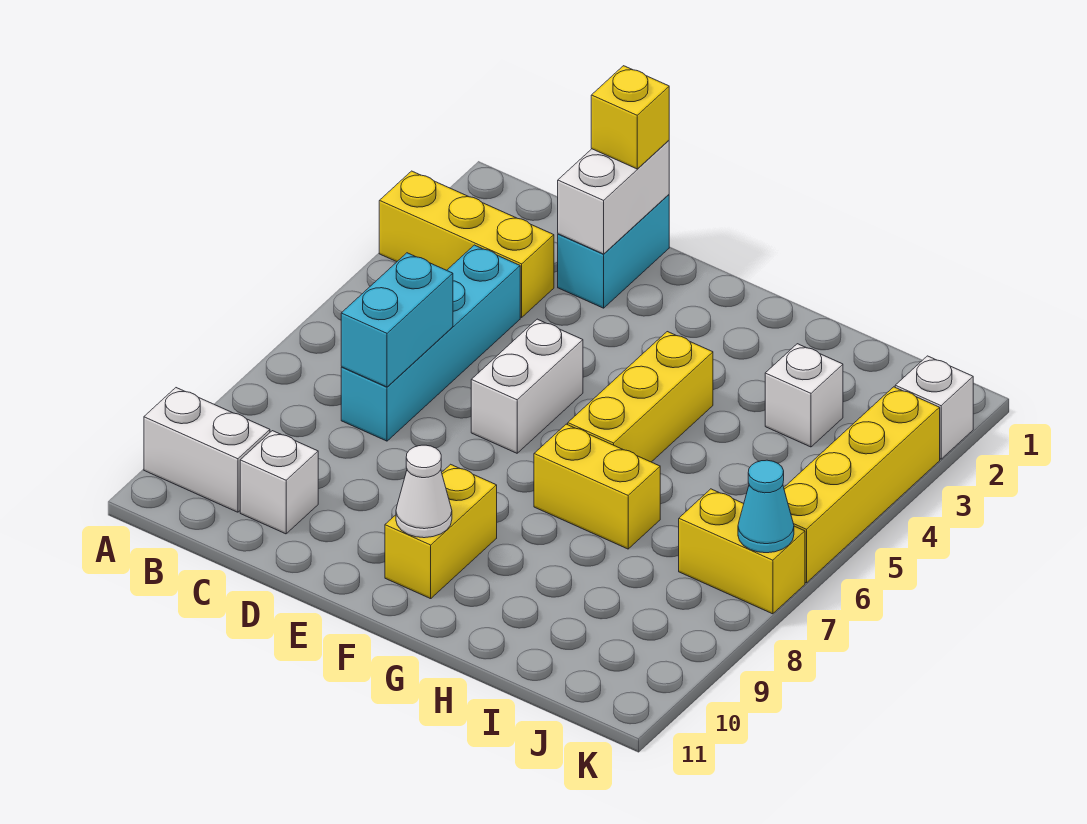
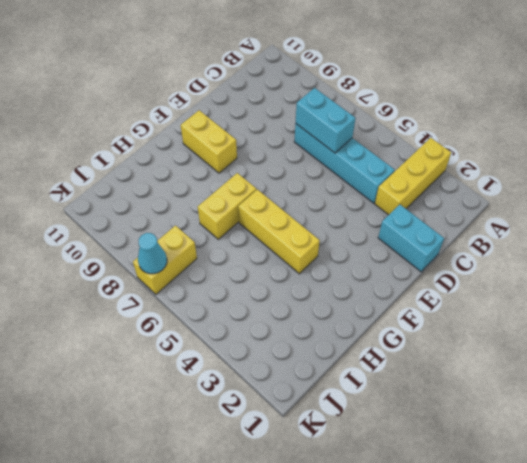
none -> white brick A10:B10 level 1
none -> white brick C10 level 1
none -> white brick E5:E6 level 1

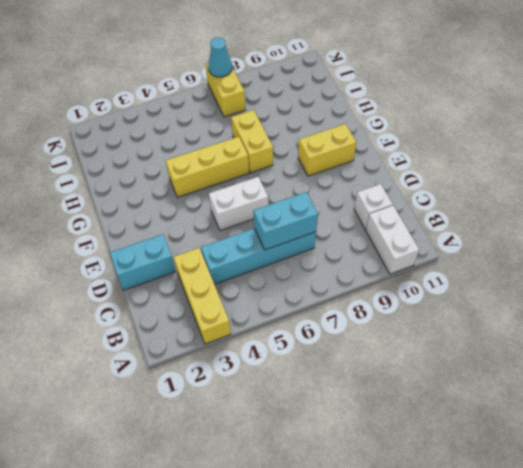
none -> white brick I3 level 1
none -> white brick K2 level 1
none -> yellow brick K3:K6 level 1

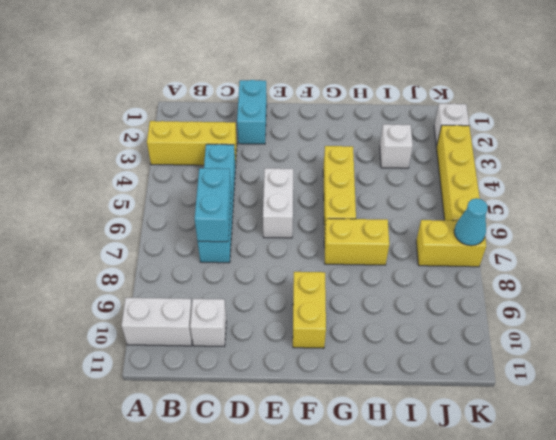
none -> white brick D1:D2 level 2
none -> white cone F10 level 2
none -> yellow brick D1 level 3

